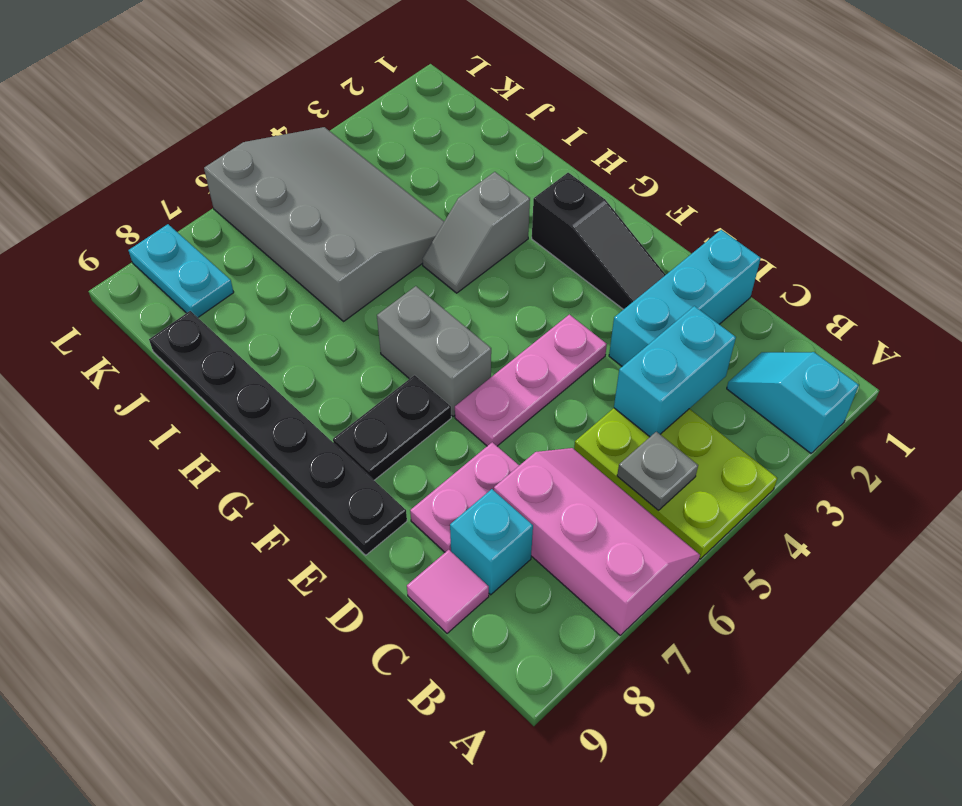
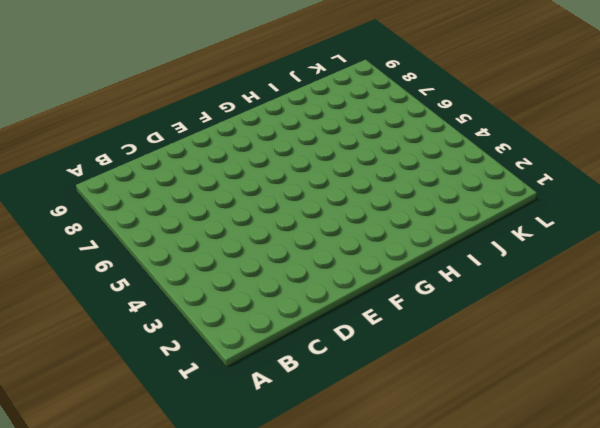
none -> cyan slope A2:B2 level 1 top A
none -> lime plate A4:C5 level 1
none -> pink slope A6:C7 level 1 top 7

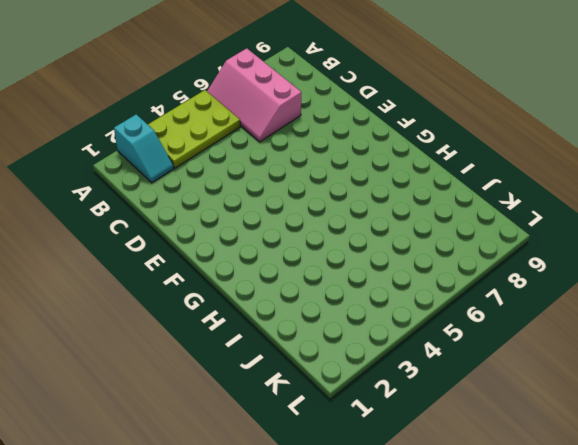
lime plate A3:B5 level 1 -> lime plate A4:C5 level 1
none -> cyan brick C8 level 1
none -> pink tile C9 level 1
none -> cyan brick D1:D3 level 1

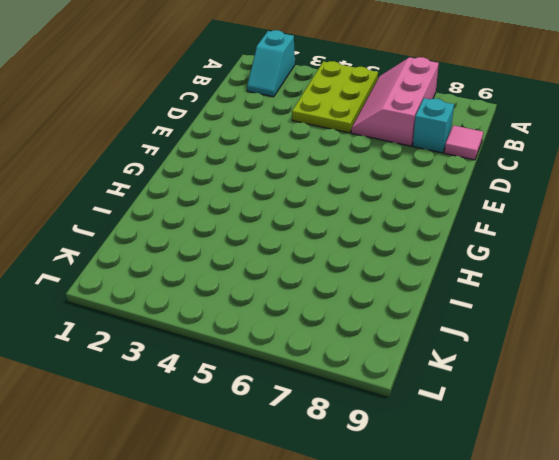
none -> cyan brick D1:D3 level 1
none -> pink plate D7:D8 level 1
none -> black slope E2:G2 level 1 top G

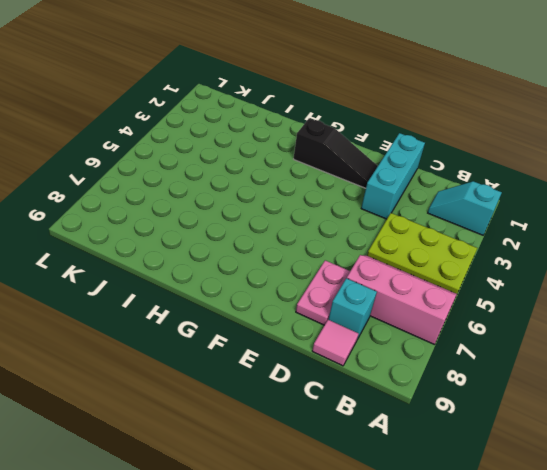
none -> pink plate E4:E6 level 1
none -> black plate E9:J9 level 1
none -> grey brick F6:G6 level 1

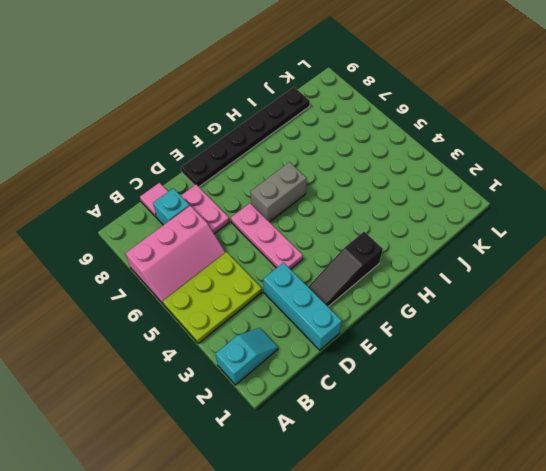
none -> black plate F7:F8 level 1
none -> grey slope H3:H4 level 1 top 3
none -> grey slope I4:L6 level 1 top 6

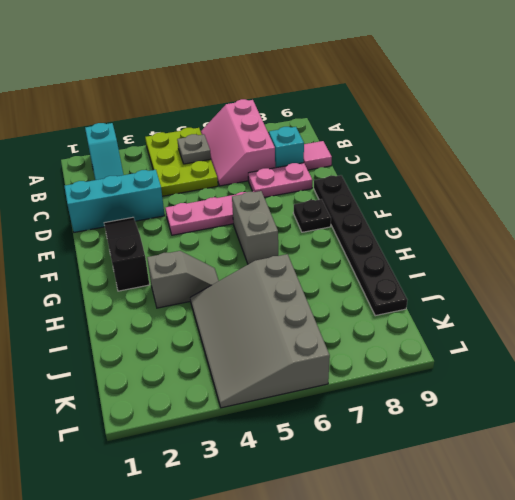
black plate F8 level 1 -> black plate F7:F8 level 1
none -> cyan plate K8:L8 level 1
none -> cyan brick C3:C4 level 2

